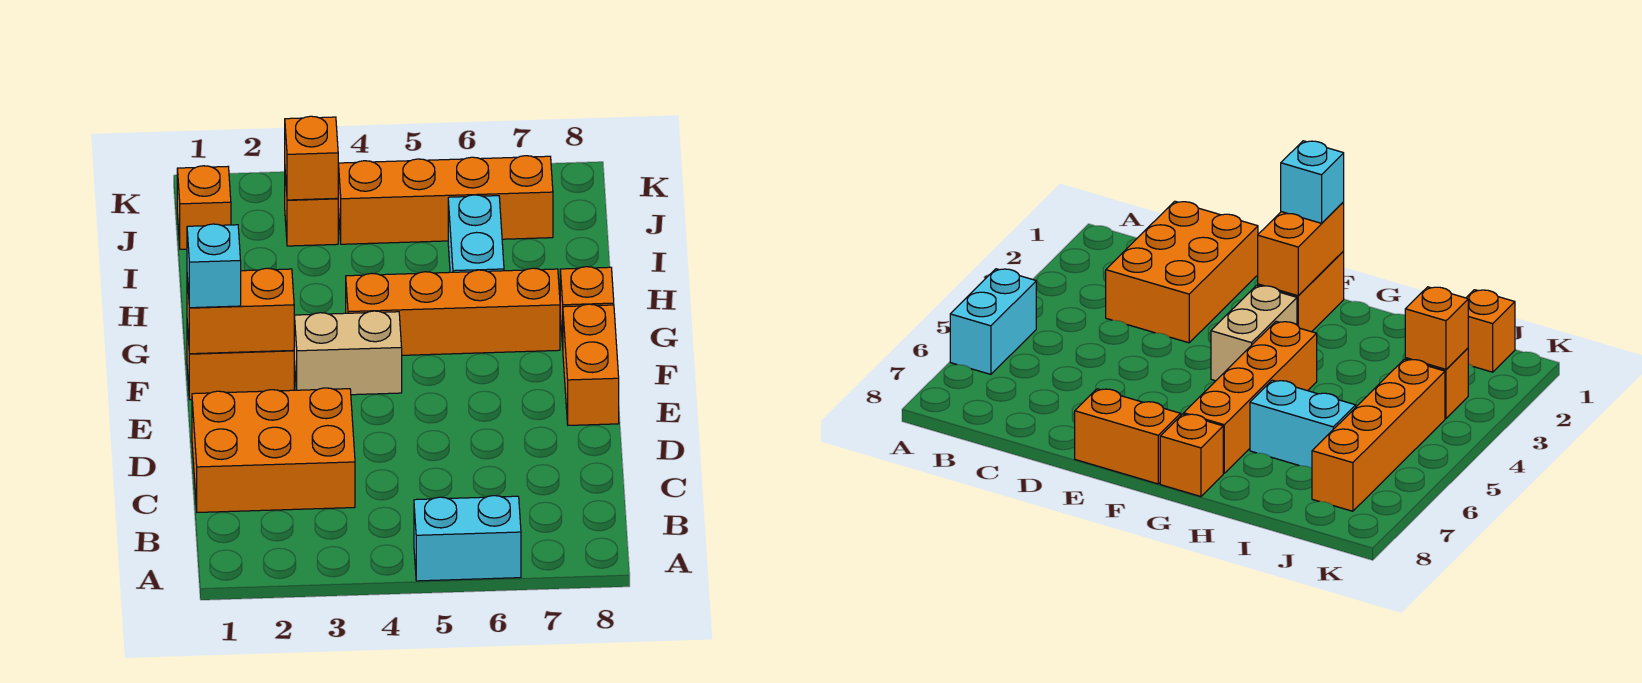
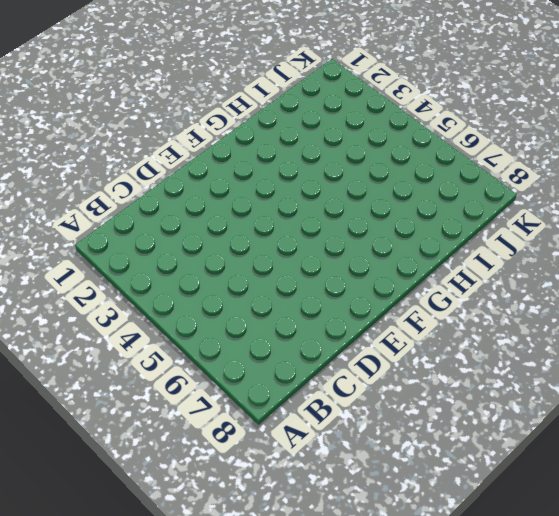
none -> cyan brick A5:A6 level 1
none -> orange brick C1:D3 level 1
none -> orange brick E8:F8 level 1

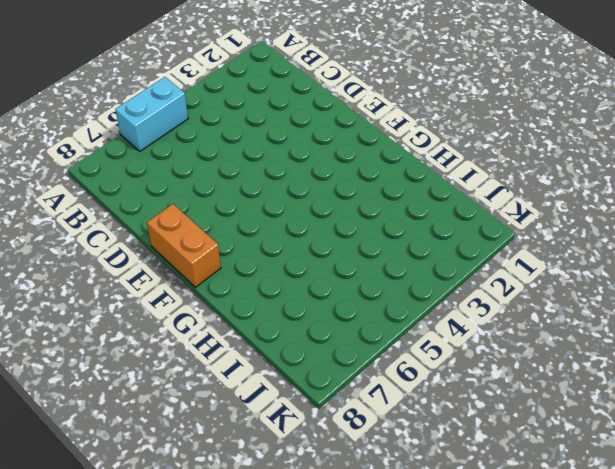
none -> orange brick C1:D3 level 1
none -> orange brick F1:F2 level 1
none -> tan brick F3:F4 level 1

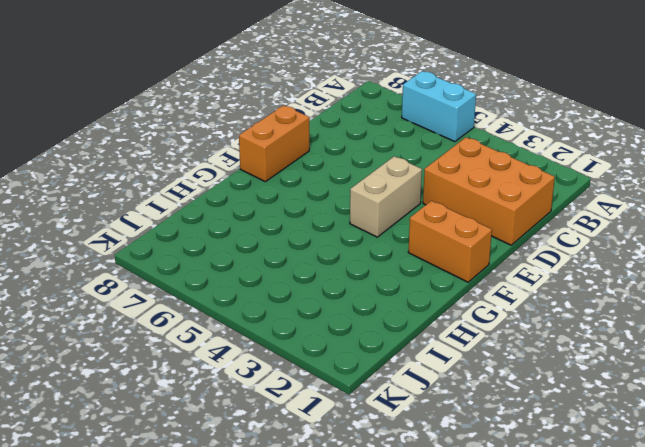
tan brick E4:F4 level 1 -> tan brick F3:F4 level 1
none -> orange brick G4:G7 level 1
none -> orange brick G8 level 1
none -> cyan brick H6:I6 level 1

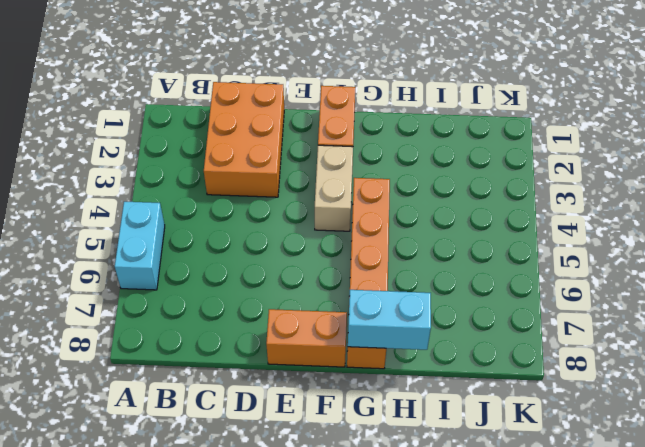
cyan brick G8:H8 level 2 -> cyan brick H6:I6 level 1
none -> orange brick J1 level 1
none -> orange brick J3 level 1
none -> orange brick J4:J7 level 1

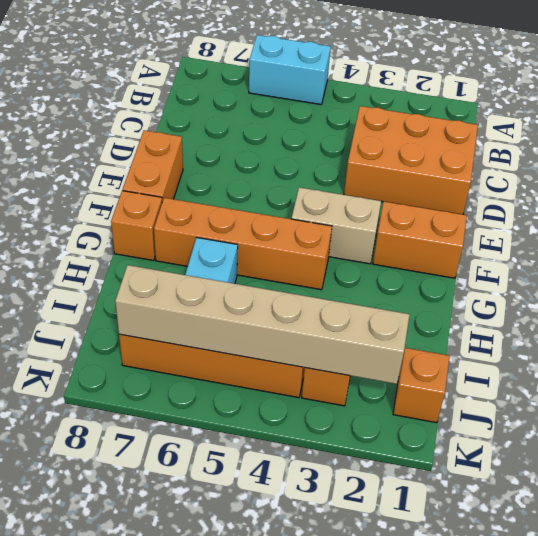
tan brick J2:J7 level 2 -> orange brick J3 level 2
none -> orange brick F1:F2 level 2
none -> cyan brick F1 level 3

